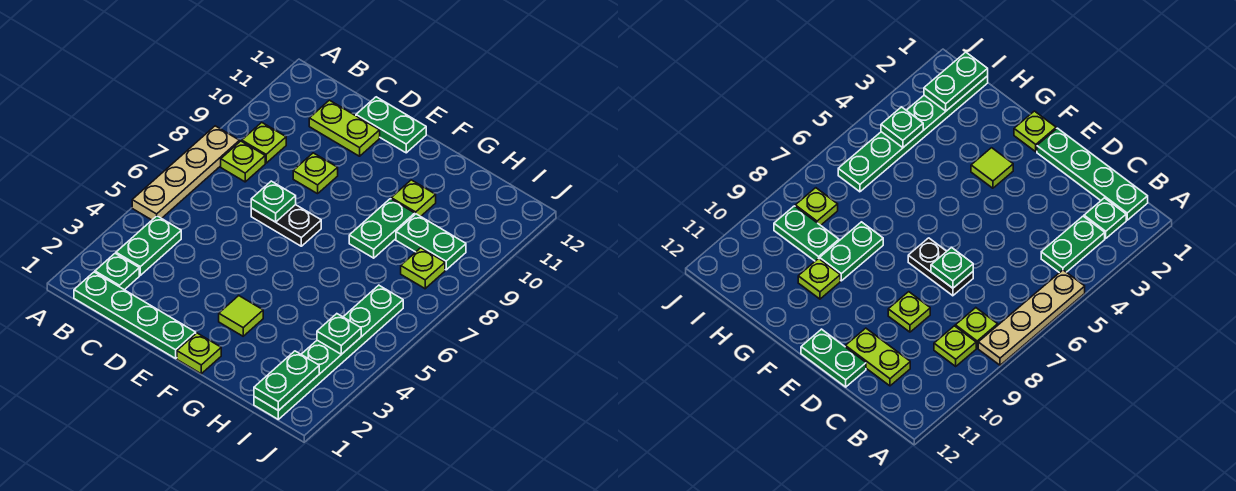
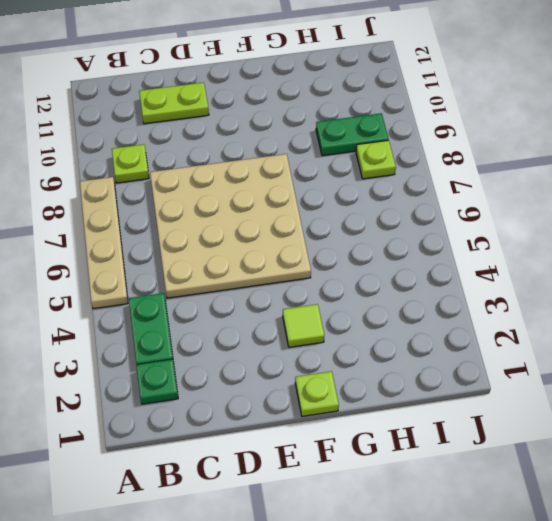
tan plate C5:F8 level 1 -> black plate D7:E7 level 1
none -> green plate B1:E1 level 1
none -> lime plate B8 level 1
none -> lime plate D9 level 1

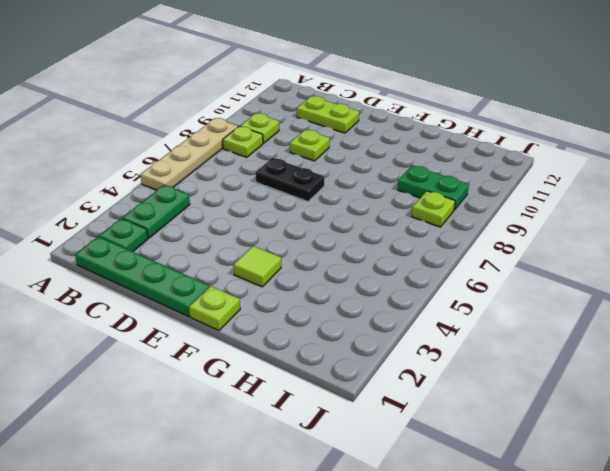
none -> green plate D12:E12 level 1
none -> green plate G8:G9 level 1
none -> lime plate G10 level 1

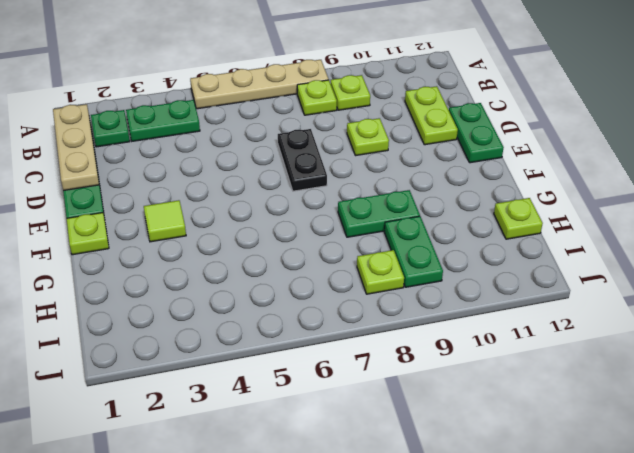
tan plate B1:D1 level 2 -> none
lime plate H12 level 1 -> lime plate G10 level 1
none -> green plate I1:I6 level 1
none -> green plate D7 level 2
none -> green plate I1:I2 level 2

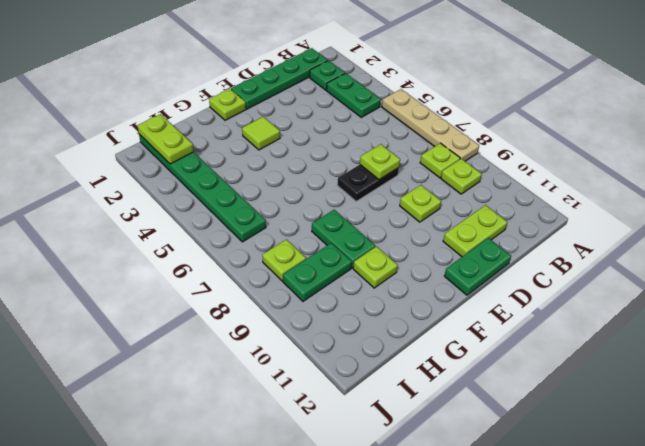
lime plate D7 level 2 -> green plate D7 level 2
lime plate I1:I2 level 2 -> green plate I1:I2 level 2
none -> green plate I4 level 2

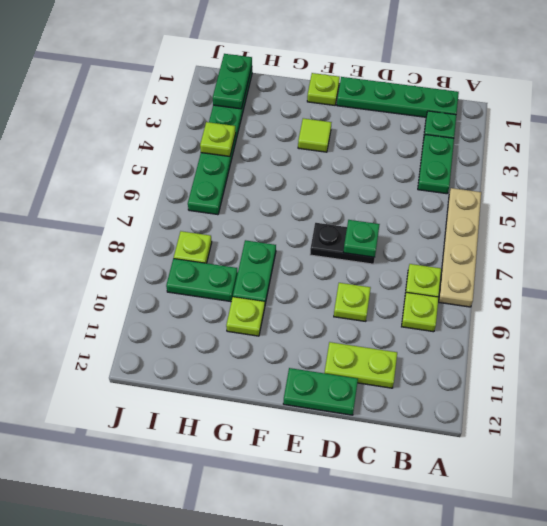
lime plate I4 level 2 -> green plate I4 level 2

